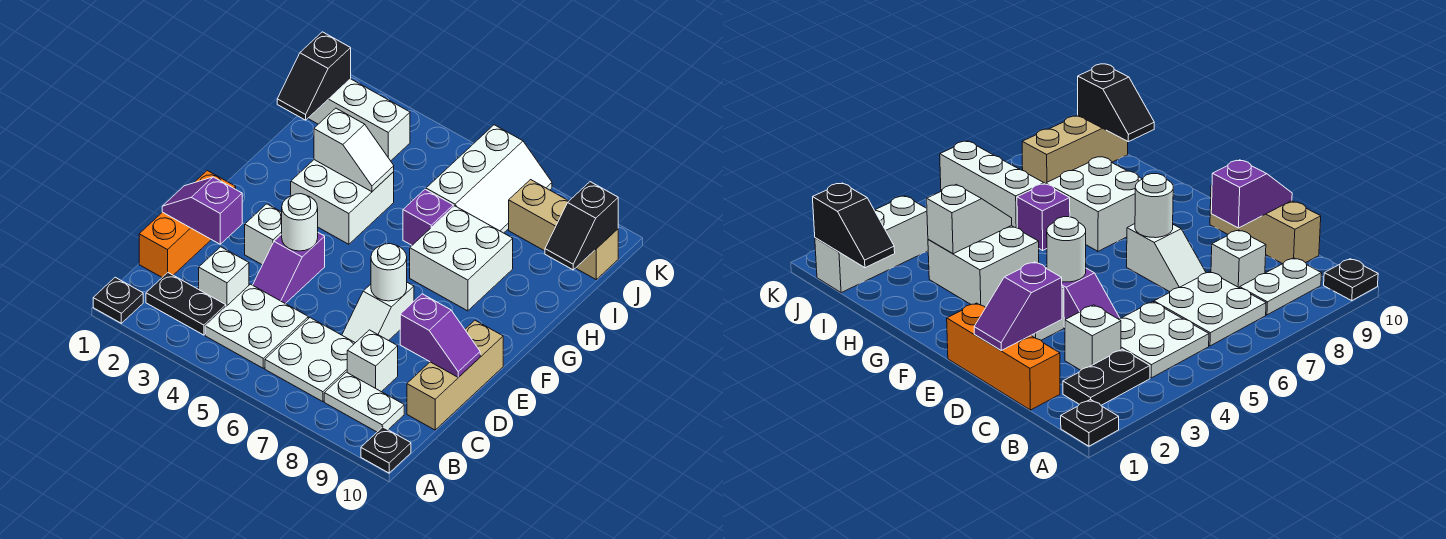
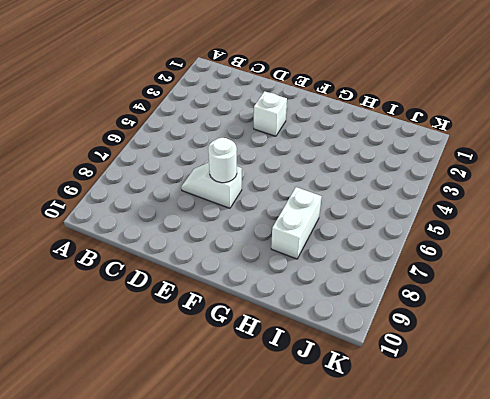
white brick H7:H8 level 1 -> white brick G7:H8 level 1
none -> black plate A1 level 1
none -> black plate A10 level 1
none -> black plate B2:B3 level 1

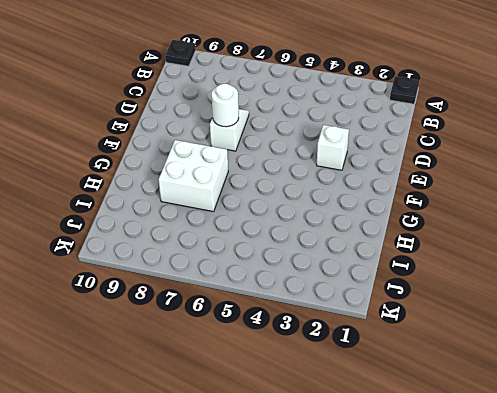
none -> black plate B2:B3 level 1
none -> white plate B4:C5 level 1
none -> white plate B6:C7 level 1

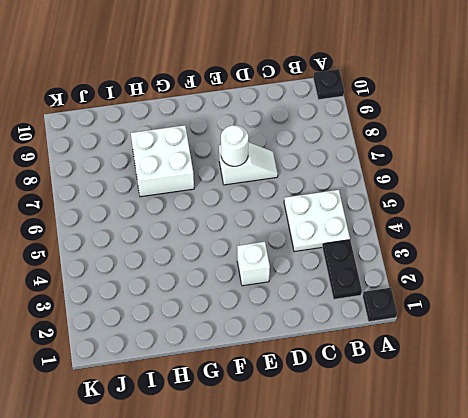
none -> white plate B6:C7 level 1
none -> white plate B8:B9 level 1
none -> orange brick C1:E1 level 1

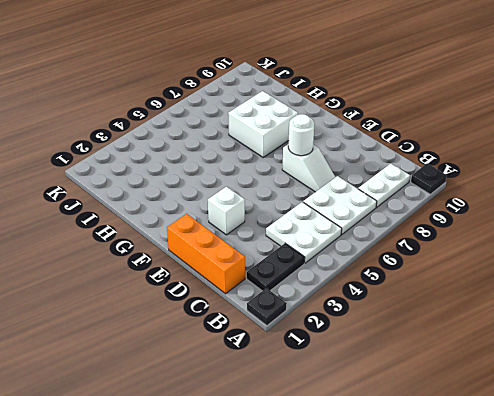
none -> white brick C3 level 1
none -> white brick C8 level 1
none -> tan brick C10:E10 level 1

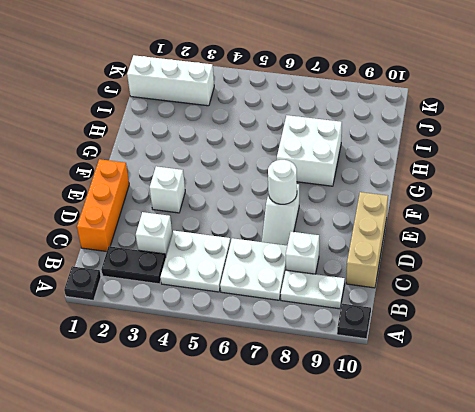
none -> purple slope D4:E4 level 1 top E
none -> white brick G3:H4 level 1
none -> purple brick H6 level 1

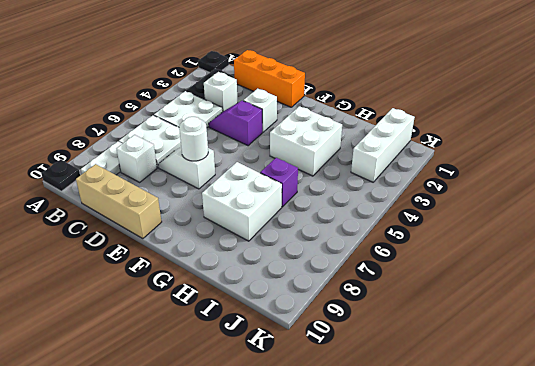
none -> white slope I6:K7 level 1 top 6
none -> tan brick J8:J10 level 1
none -> purple slope D1:D2 level 2 top 2

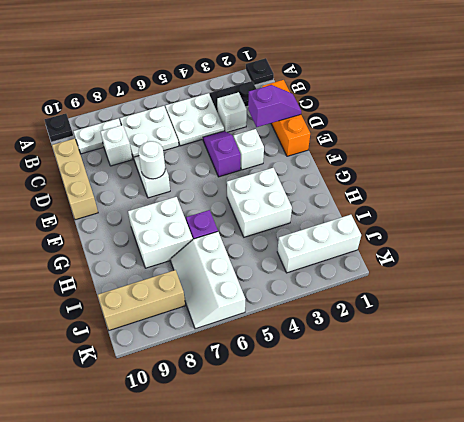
none -> purple slope D9:D10 level 2 top 9
none -> white round brick E4 level 2
none -> white slope H3:H4 level 2 top 3

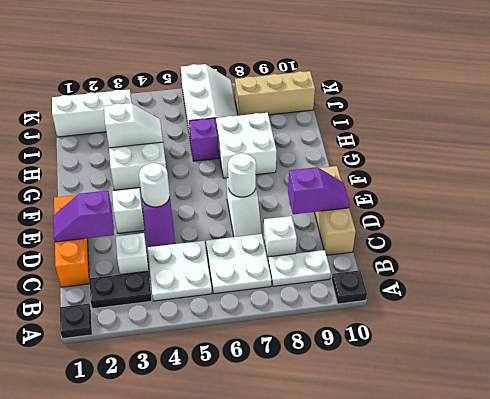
none -> black slope I1:J1 level 2 top J
none -> black slope I10:J10 level 2 top J

